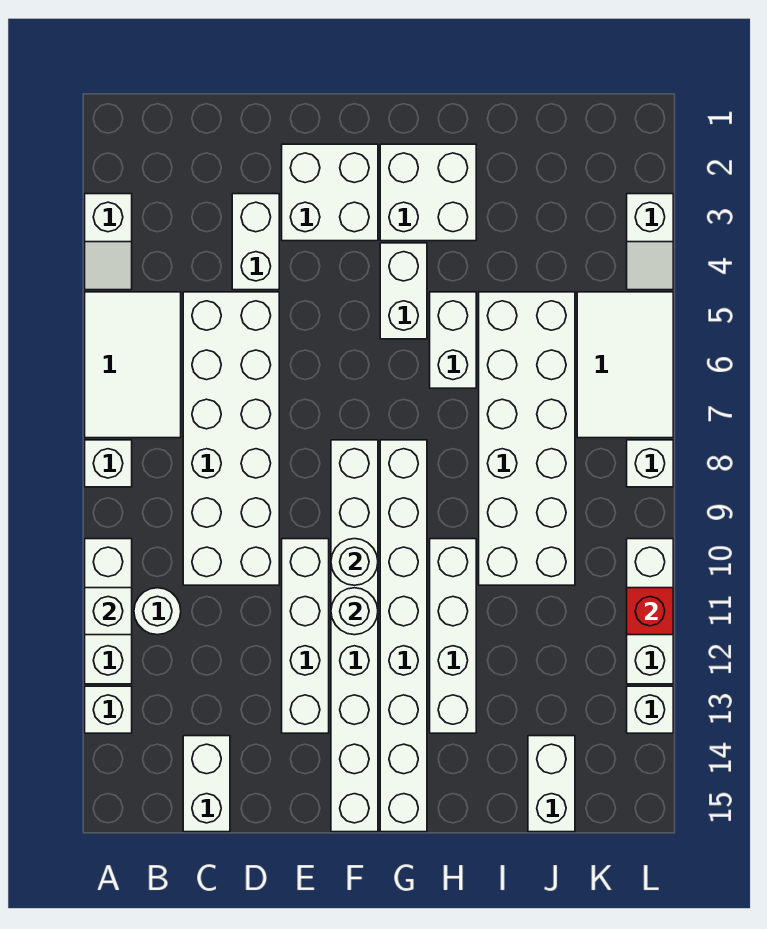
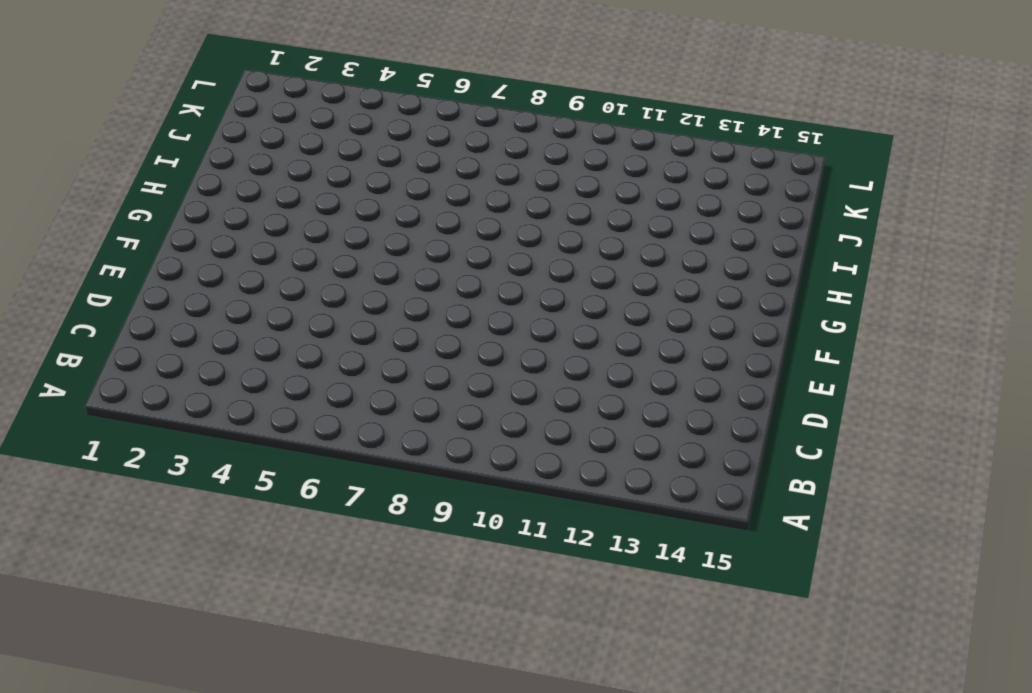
none -> white slope A3:A4 level 1 top 3
none -> white tile A5:B7 level 1
none -> white brick A8 level 1

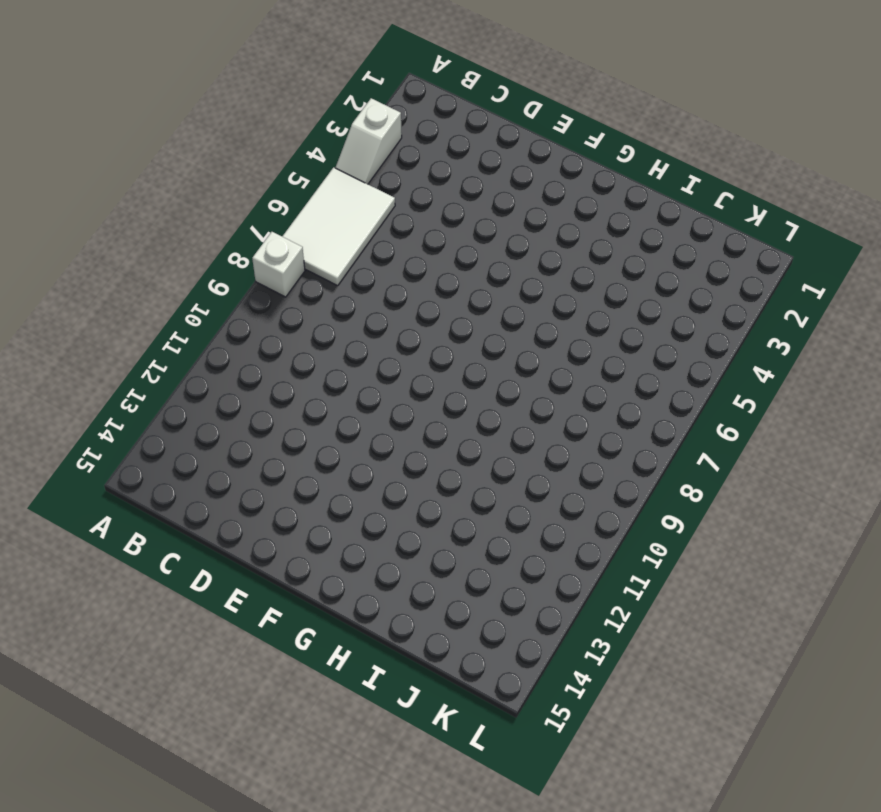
none -> white brick A10:A12 level 1
none -> white brick A13 level 1
none -> white round brick B11 level 1

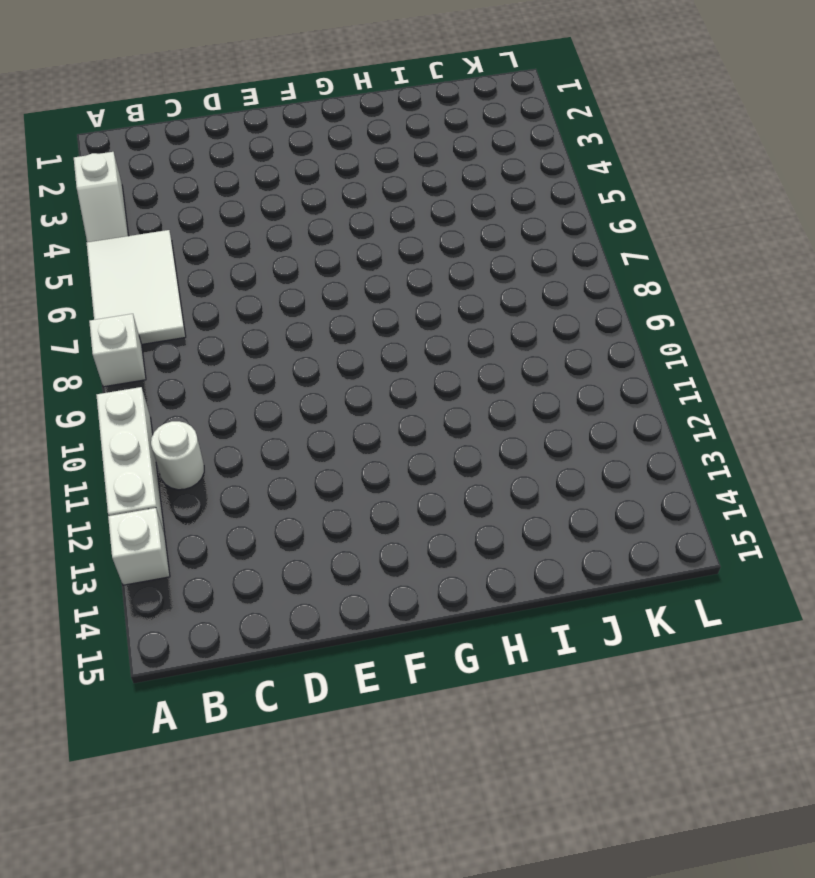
none -> white brick C5:D10 level 1
none -> white brick C14:C15 level 1
none -> white brick D3:D4 level 1

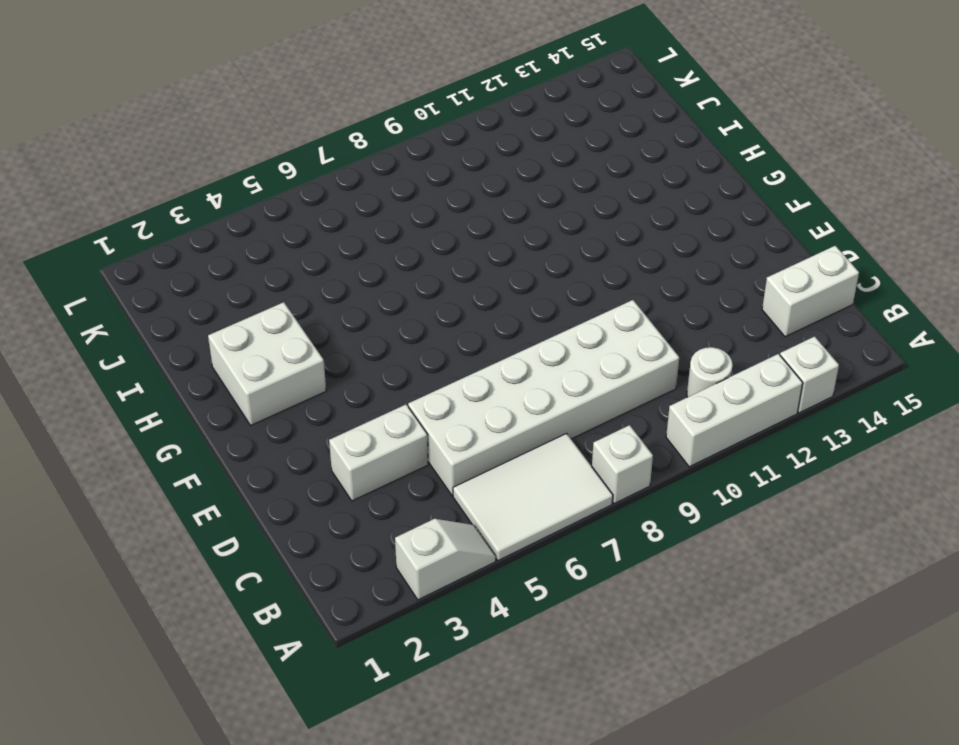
none -> white brick E2:F3 level 1
none -> white brick E10:E13 level 1
none -> white brick F8:F15 level 1

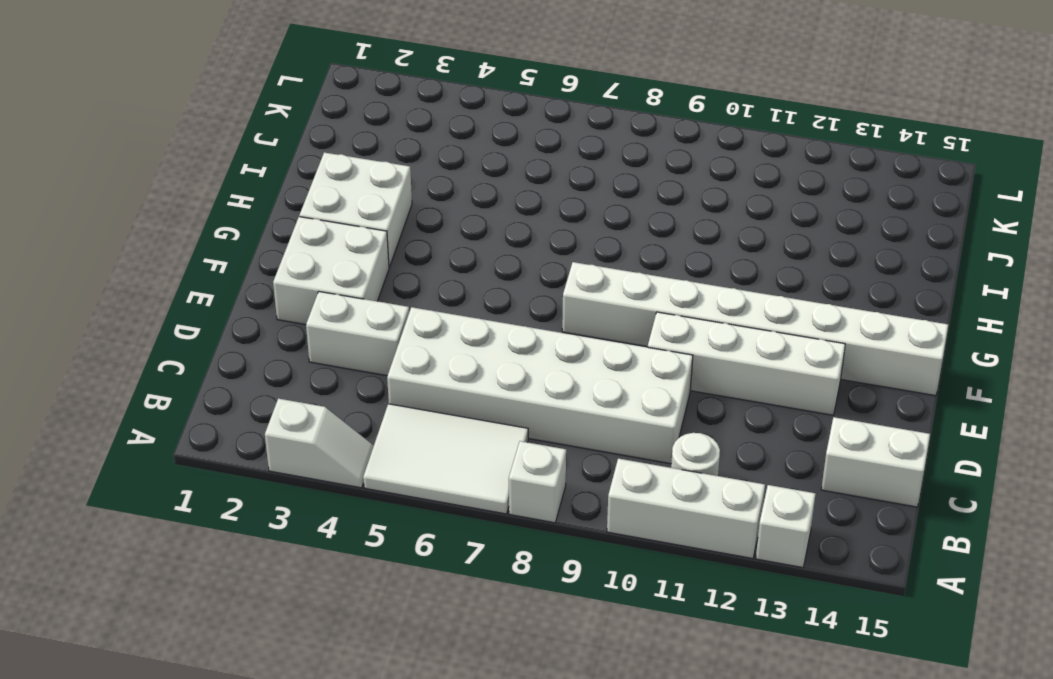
none -> white brick G4:G5 level 1
none -> white brick G8:G15 level 1
none -> white brick H5:H6 level 1

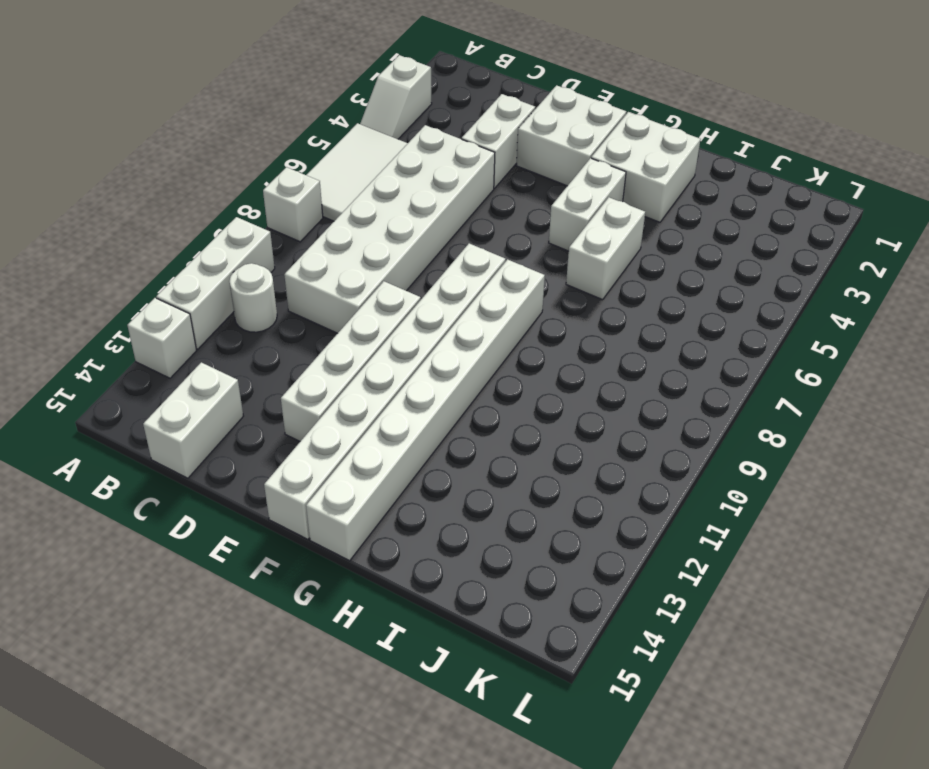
none -> white brick H10:H13 level 1
none -> white brick I5:J10 level 1
none -> white brick J14:J15 level 1

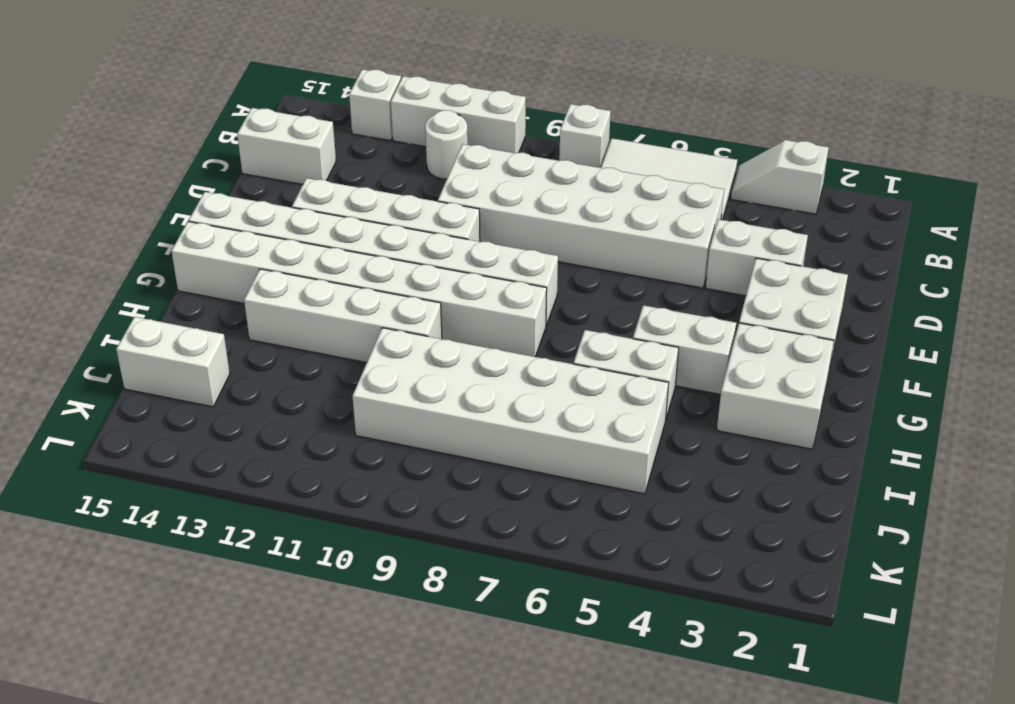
none -> white tile K5:L7 level 1
none -> white slope L3:L4 level 1 top 3
none -> white brick L8 level 1

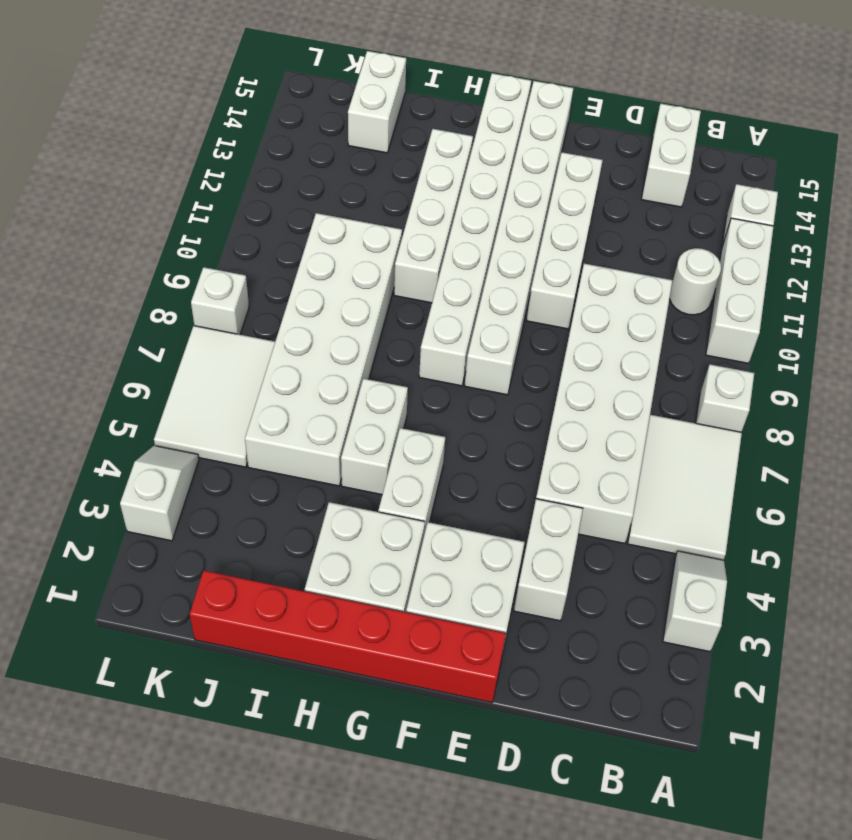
red brick E1:J1 level 1 -> none
none -> white brick L10:L12 level 1
none -> white brick L13 level 1
none -> white brick A11 level 2

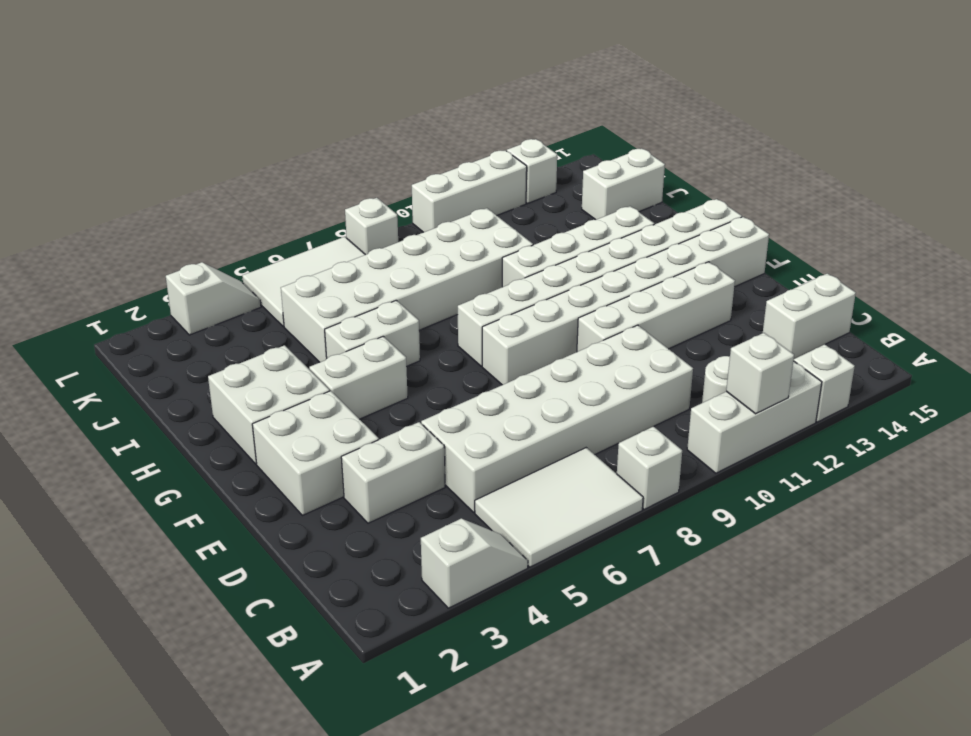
none -> white round brick F10 level 2
none -> white round brick F11 level 2
none -> red brick L11 level 2

